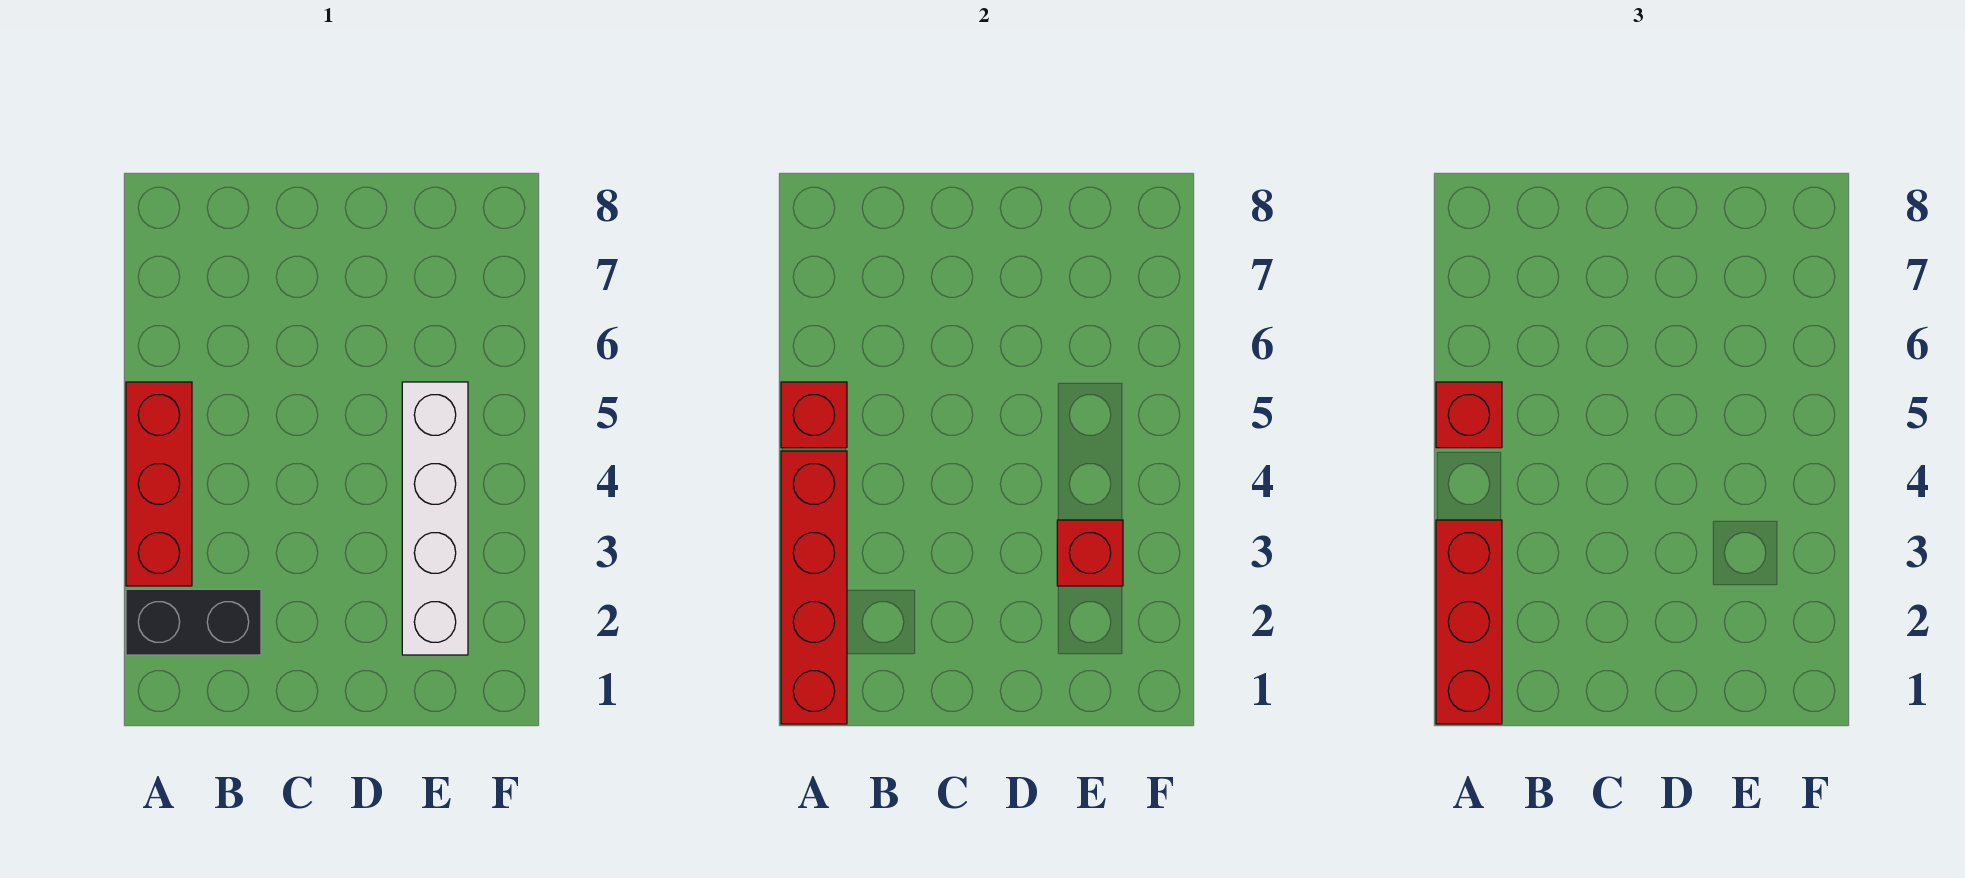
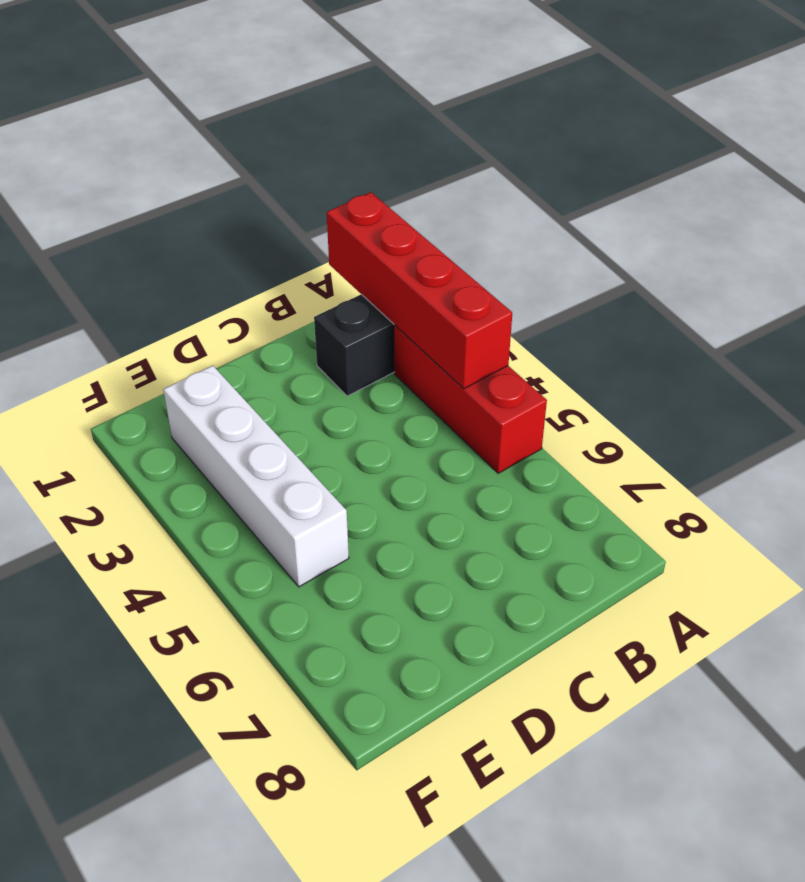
none -> red brick A5 level 2
none -> red brick E3 level 2

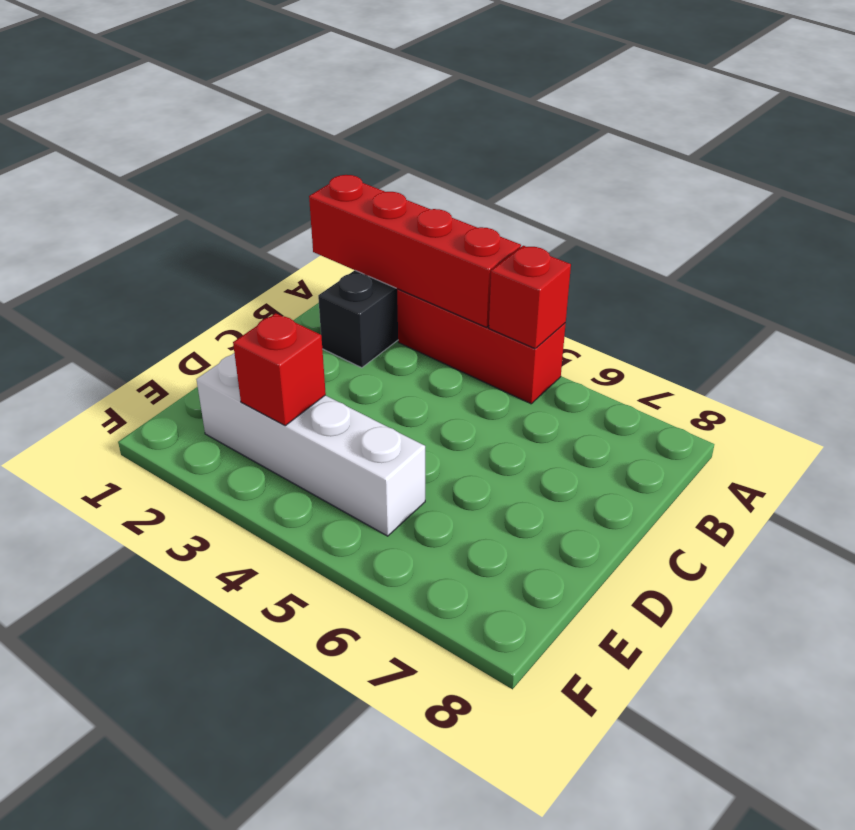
none -> red brick A1:A3 level 3
none -> red brick A5 level 3

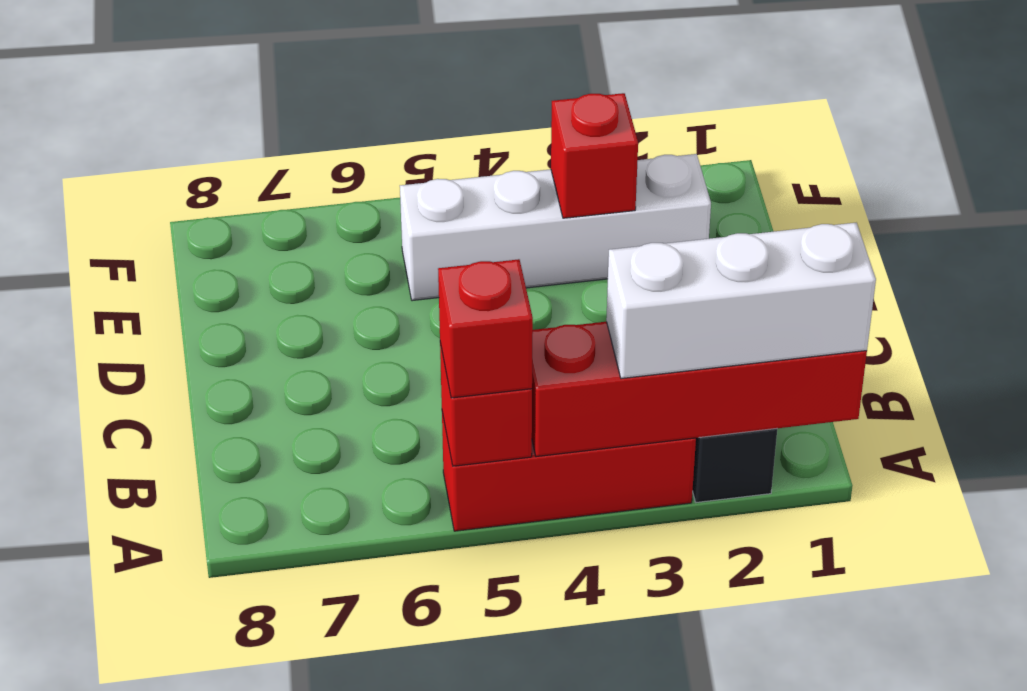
white brick A1:A3 level 3 -> red brick A1:A3 level 3

